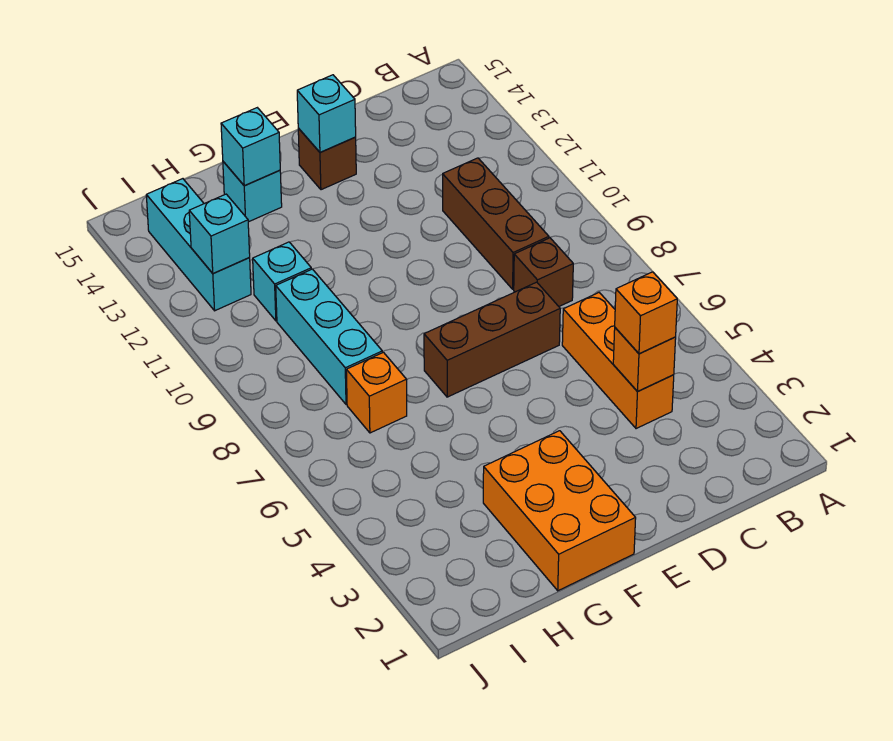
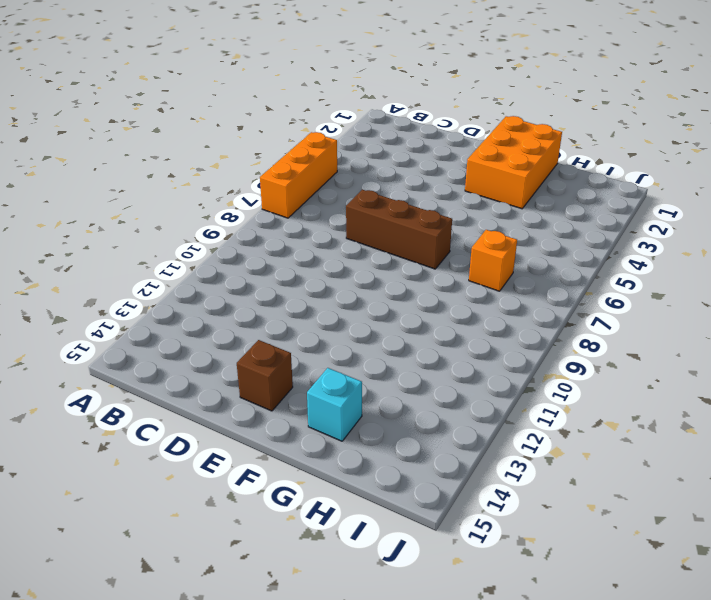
orange brick A5:A7 level 1 -> orange brick C4:C6 level 1
none -> brown brick C8 level 1
none -> brown brick C9:C11 level 1
none -> cyan brick H8:H10 level 1

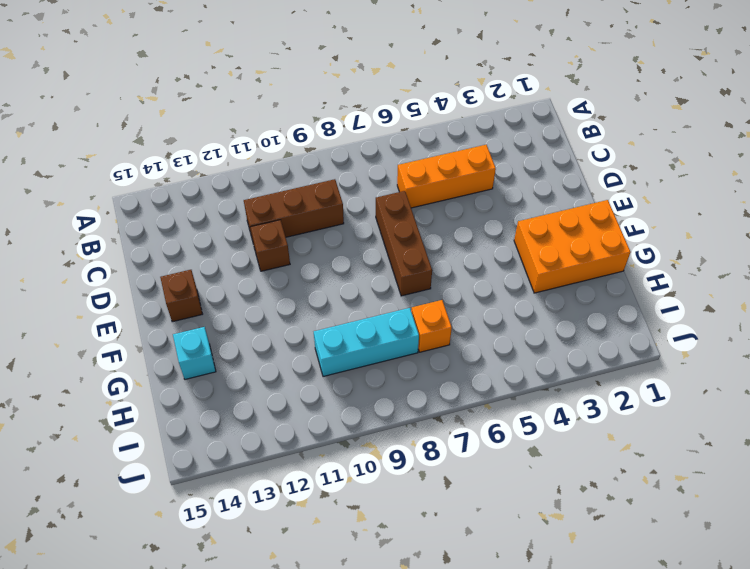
brown brick D11 level 1 -> brown brick C8 level 1
none -> cyan brick H11 level 1
none -> cyan brick I12:I14 level 1
none -> orange brick C4 level 2

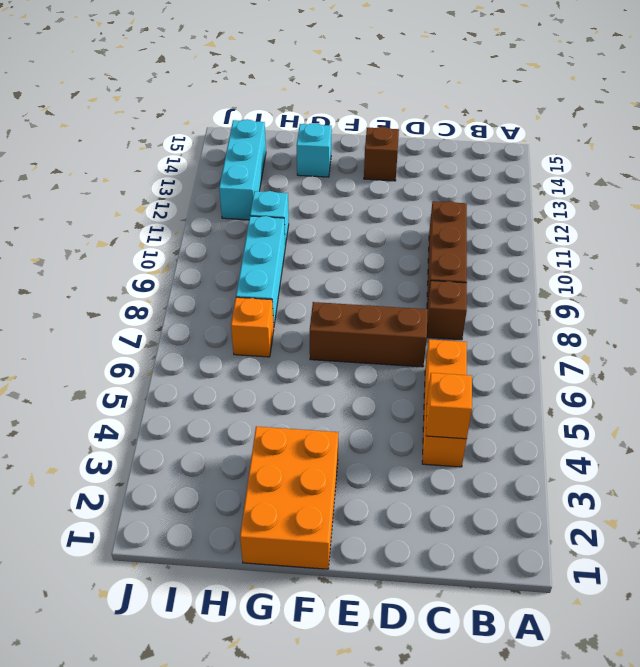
none -> cyan brick E14 level 2
none -> cyan brick G14 level 2
none -> cyan brick I12 level 2

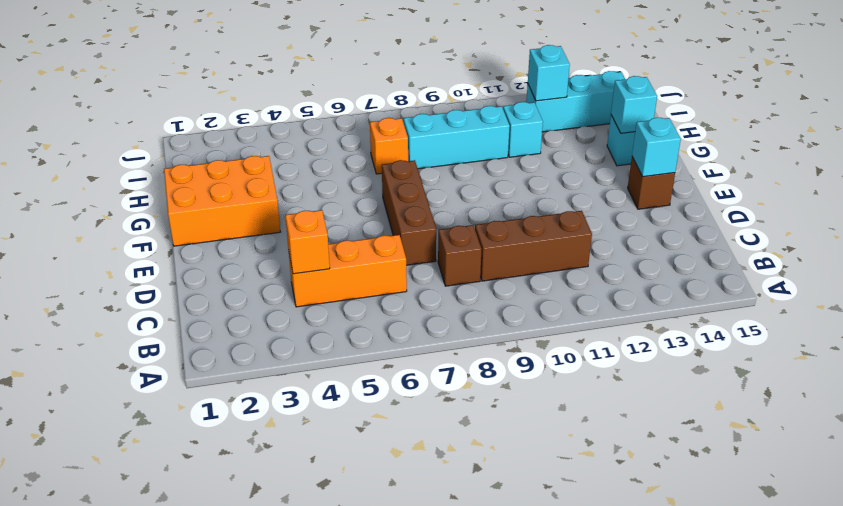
none -> orange brick C4 level 3

